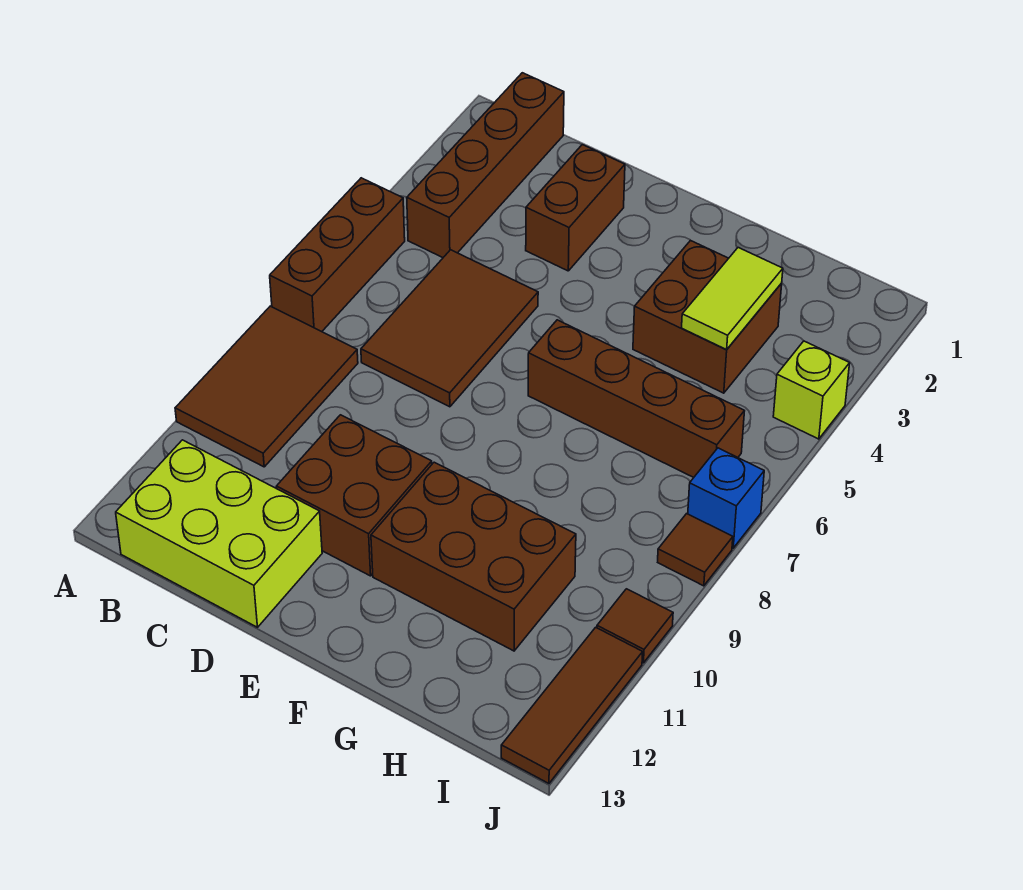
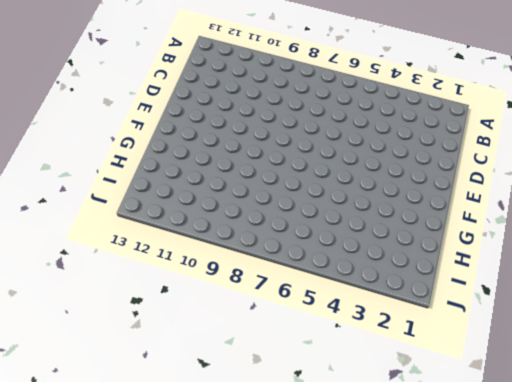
none -> brown brick A5:A7 level 1
none -> brown tile A8:B10 level 1
none -> brown brick B1:B4 level 1

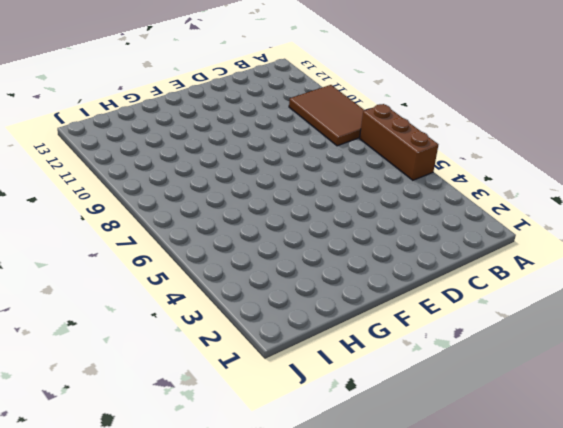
none -> brown brick B1:B4 level 1
none -> lime brick B12:D13 level 1
none -> brown tile C5:D7 level 1

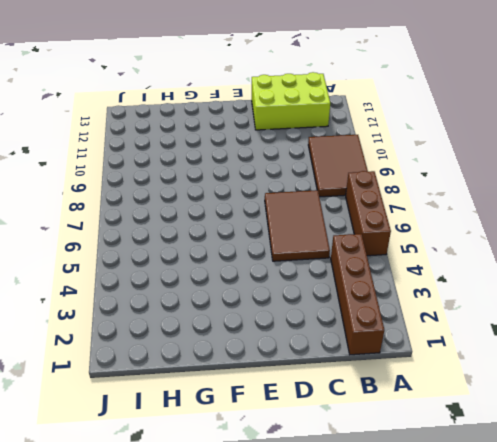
none -> brown brick D2:D3 level 1
none -> brown brick D10:E11 level 1
none -> brown brick F6:I6 level 1

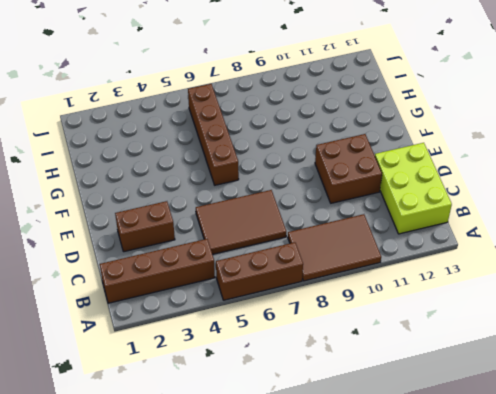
none -> brown brick F10:H11 level 1
none -> brown brick G3:H4 level 1
none -> lime brick J4 level 1

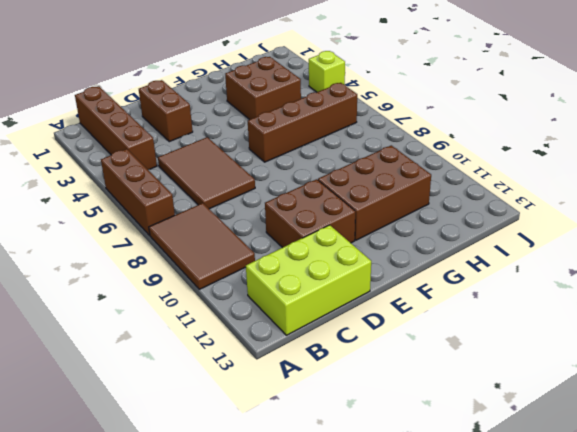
none -> blue brick J7 level 1
none -> brown tile J8 level 1
none -> brown tile J10 level 1

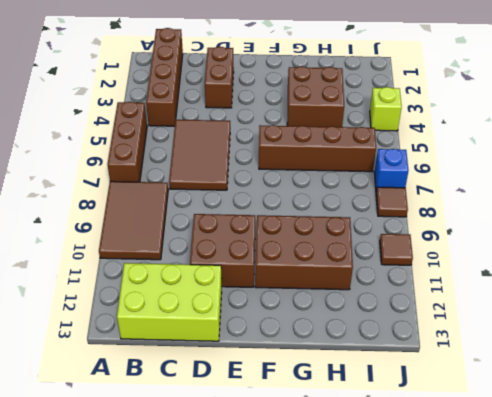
none -> brown tile J11:J13 level 1
none -> lime tile H3:H4 level 2

